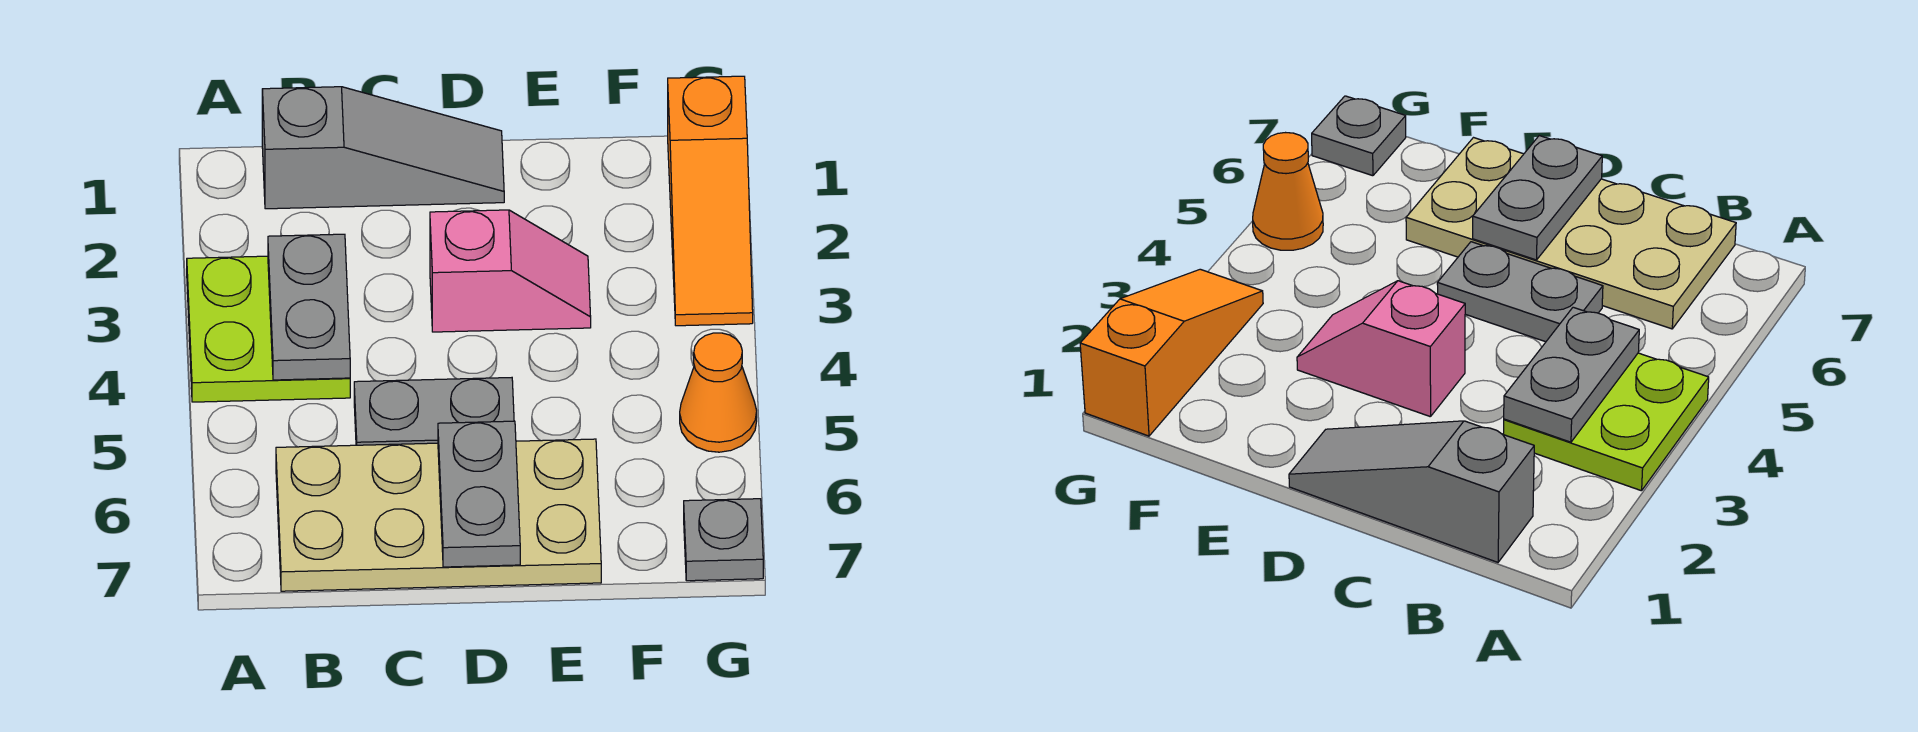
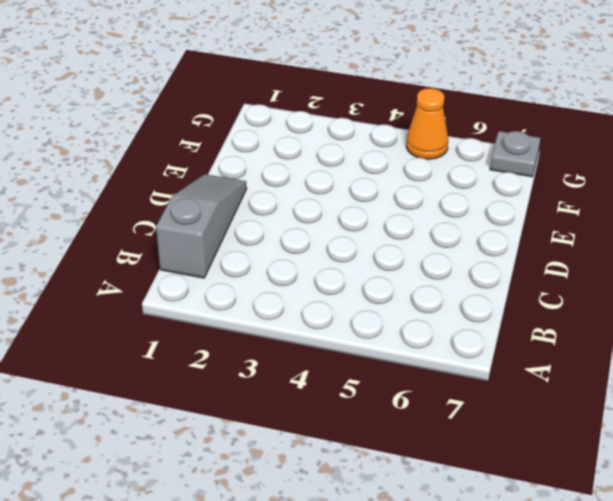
none -> lime plate A3:B4 level 1
none -> tan plate B6:E7 level 1

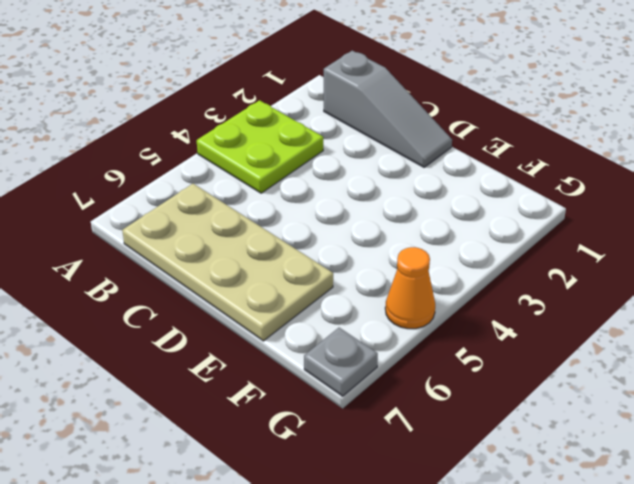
none -> grey plate C5:D5 level 1
none -> pink slope D3:E3 level 1 top D

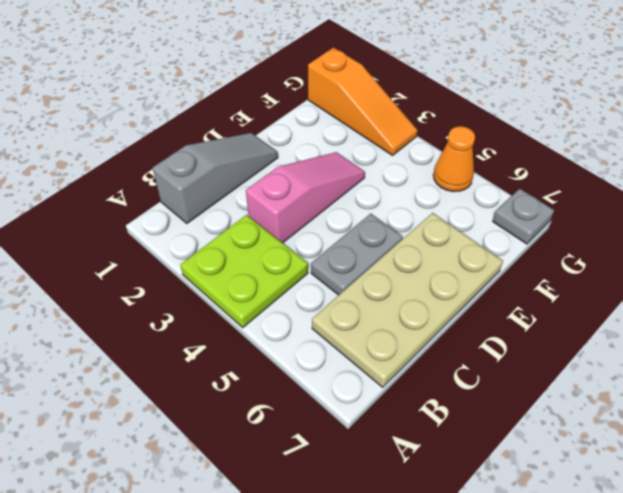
pink slope C3:E3 level 1 top C -> pink slope D3:E3 level 1 top D
none -> grey plate B3:B4 level 2
none -> grey plate D6:D7 level 2

